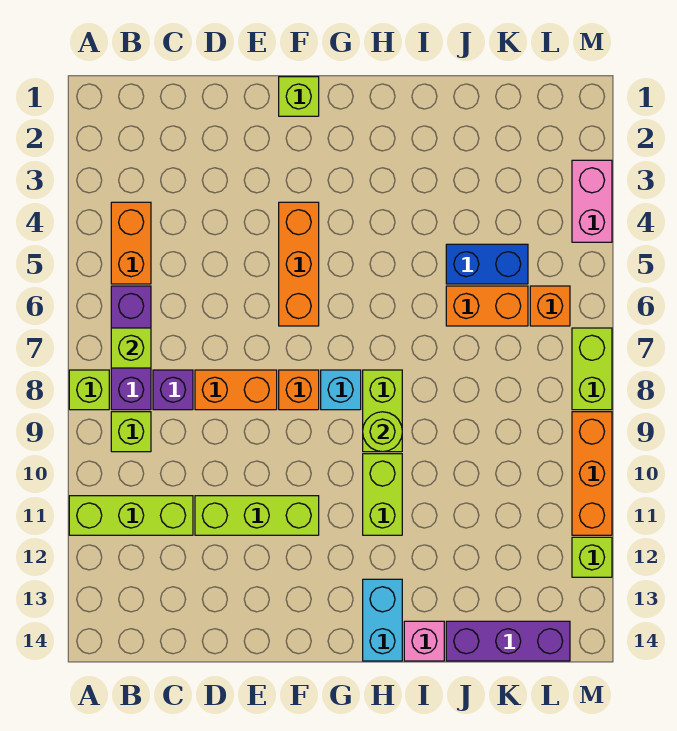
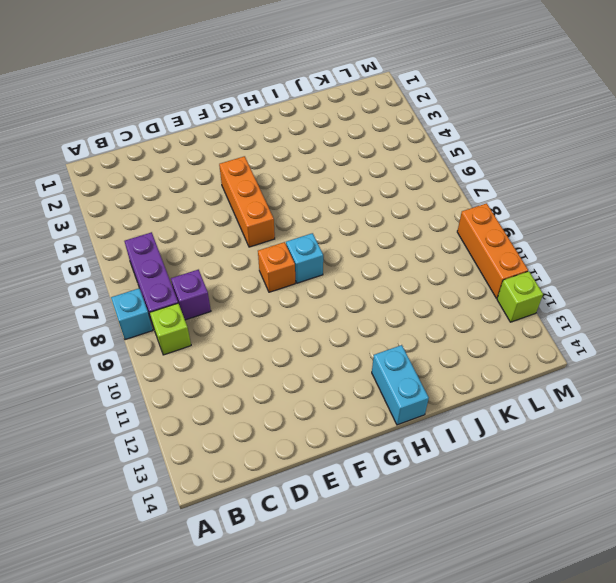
cyan brick A8 level 1 -> lime brick A8 level 1
none -> lime brick A11:C11 level 1
none -> orange brick B4:B5 level 1
none -> orange brick D8:E8 level 1

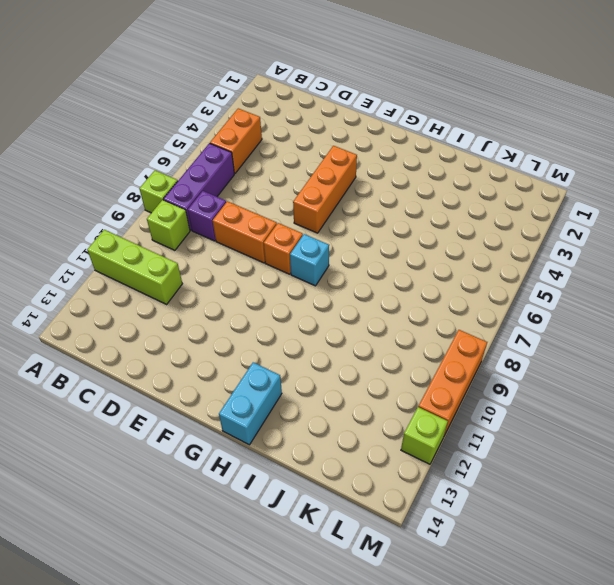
none -> lime brick D11:F11 level 1
none -> lime brick F1 level 1
none -> lime brick H8:H9 level 1

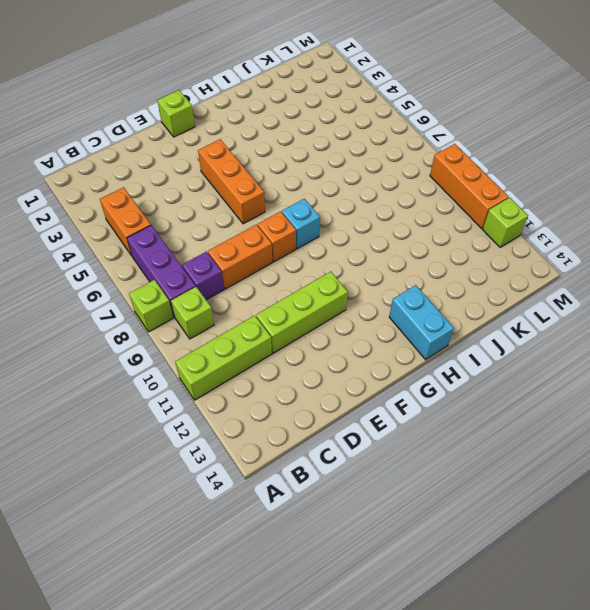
none -> lime brick H8:H9 level 1
none -> lime brick H10:H11 level 1
none -> pink brick I14 level 1

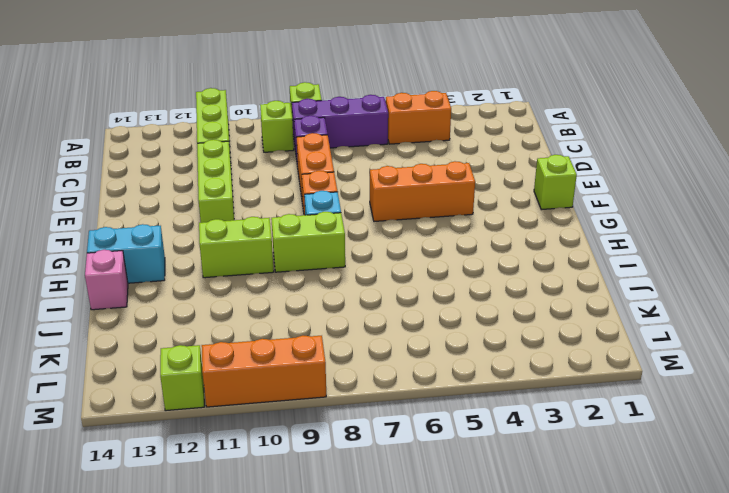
none -> blue brick J5:K5 level 1
none -> orange brick J6:K6 level 1
none -> purple brick J14:L14 level 1

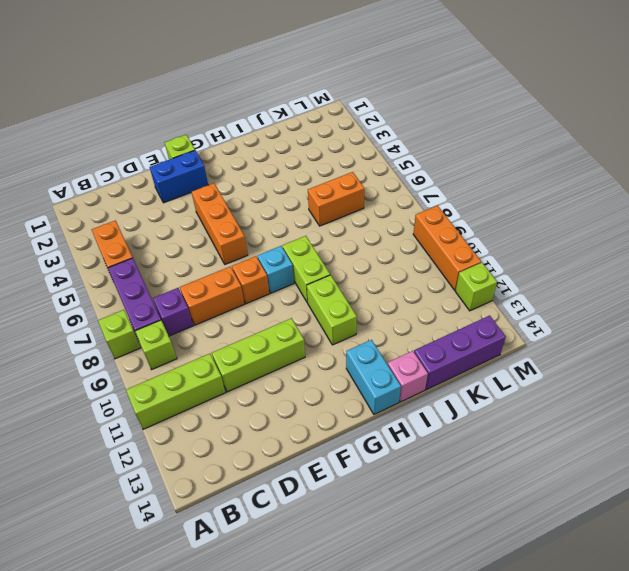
blue brick E2:F2 level 1 -> blue brick J5:K5 level 1
none -> orange brick L6 level 1
none -> pink brick M3:M4 level 1
none -> lime brick M7:M8 level 1

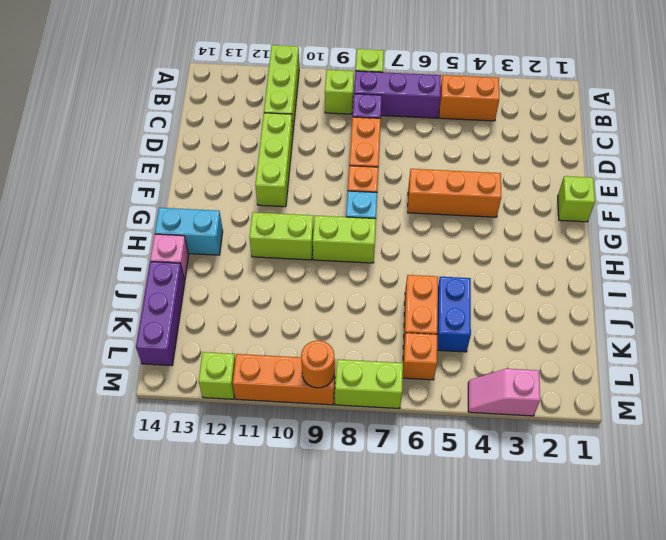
pink slope M3:M4 level 1 top 3 -> pink brick M3:M4 level 1
orange round brick M9 level 2 -> none
none -> lime brick B7 level 2
none -> lime round brick H9 level 2

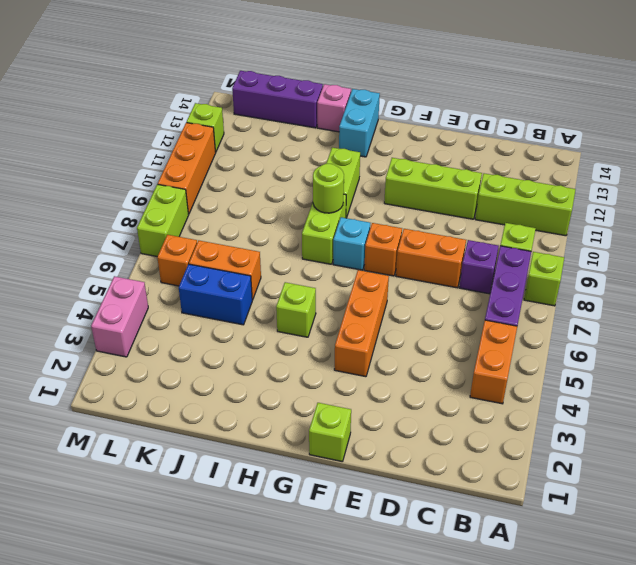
lime brick H5 level 1 -> lime brick B7 level 2

